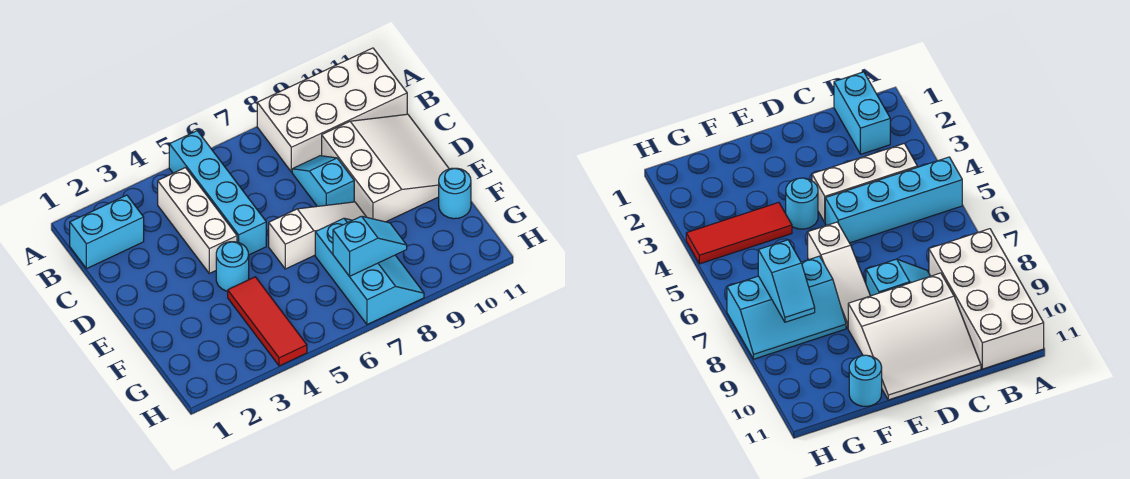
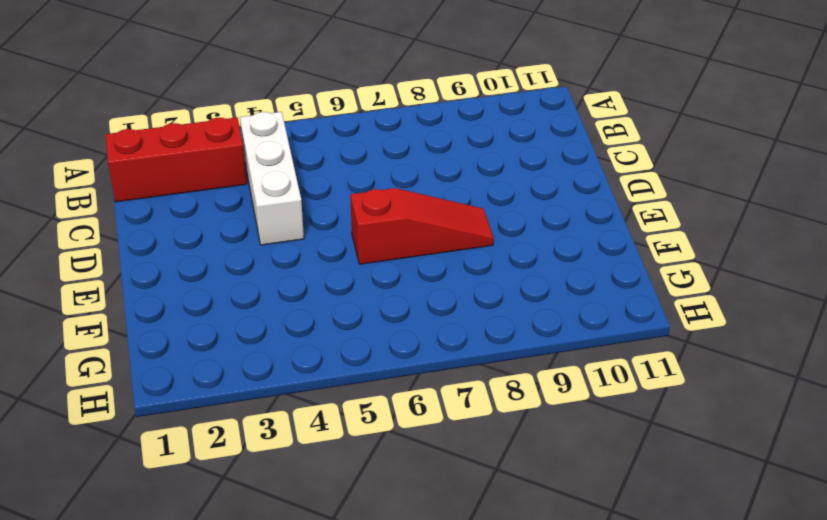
red brick B1:B3 level 1 -> cyan brick B1:B2 level 1
red slope E6:E8 level 1 top 6 -> white slope E6:E8 level 1 top 6
none -> cyan brick A5:D5 level 1
none -> white brick A8:B11 level 1
none -> cyan slope C8:D8 level 1 top D

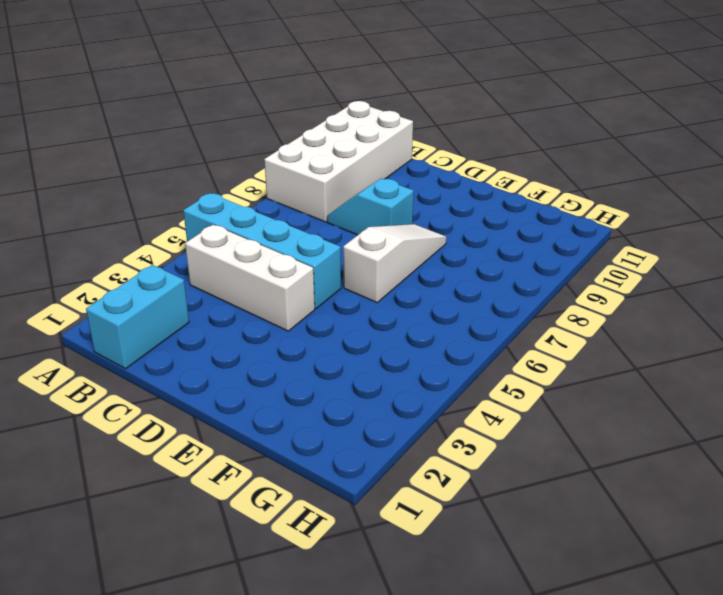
none -> white slope C9:E11 level 1 top 9
none -> cyan round brick E4 level 1
none -> red tile F4:H4 level 1

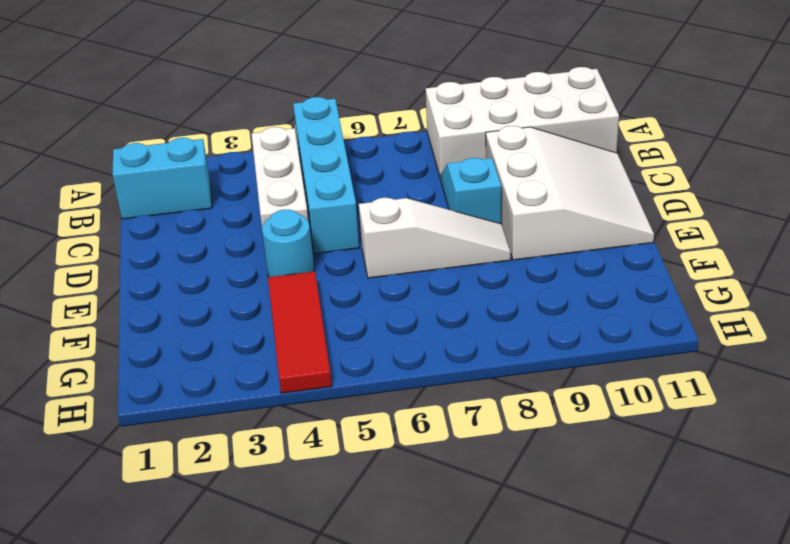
none -> cyan slope F7:H8 level 1 top 7
none -> cyan round brick F11 level 1
none -> cyan slope G7:G8 level 2 top 7

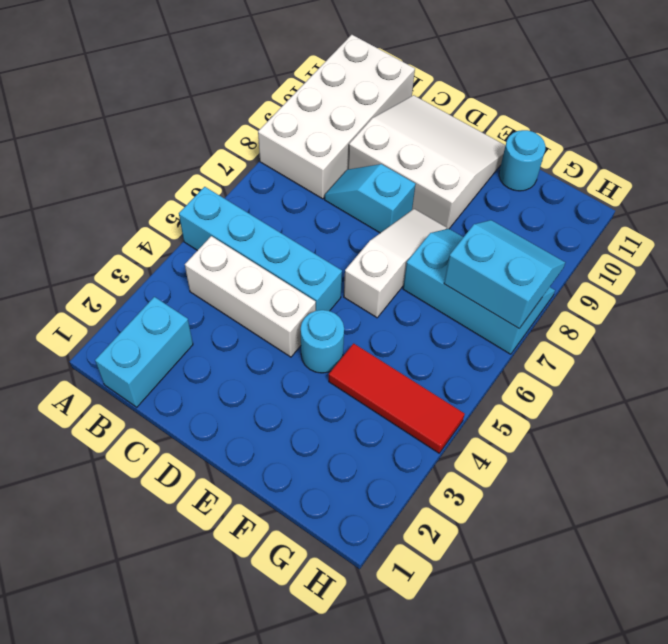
cyan slope G7:H8 level 2 top 7 -> cyan slope G7:G8 level 2 top 7

